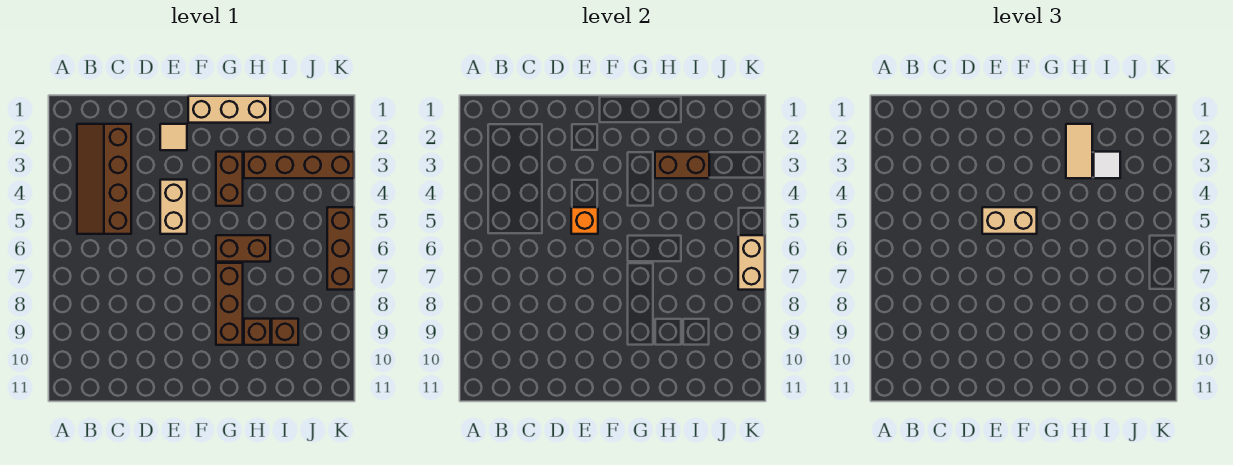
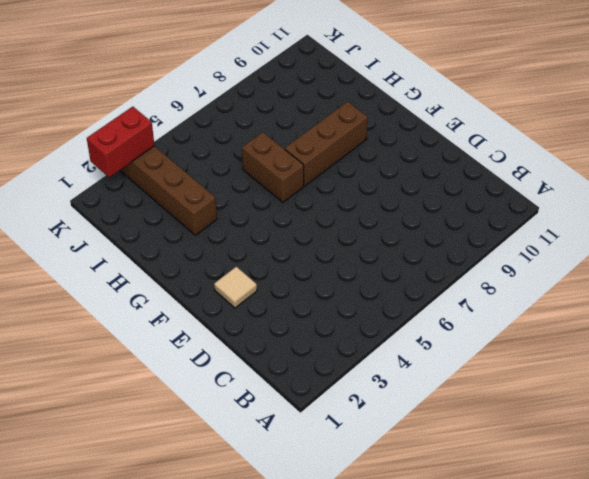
red brick K2:K3 level 2 -> none
none -> brown slope B2:C5 level 1 top C
none -> tan brick E4:E5 level 1
none -> tan brick F1:H1 level 1

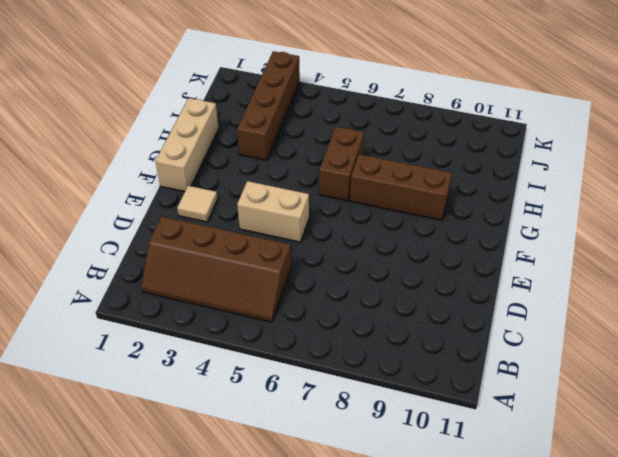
none -> brown brick G3:G4 level 1
none -> brown brick H9 level 1
none -> brown brick I9 level 1

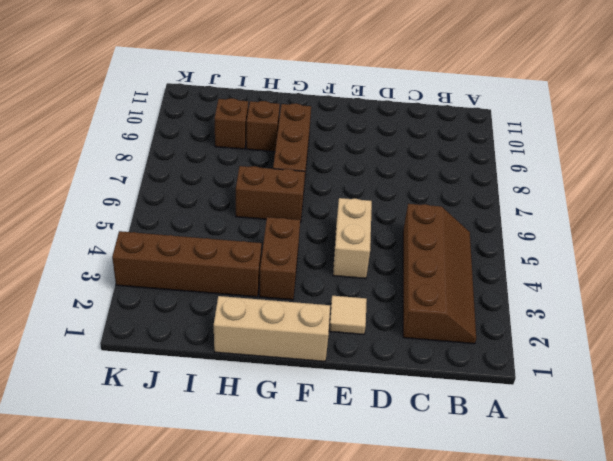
none -> brown brick K5:K7 level 1
none -> orange brick E5 level 2
none -> brown brick H3:I3 level 2

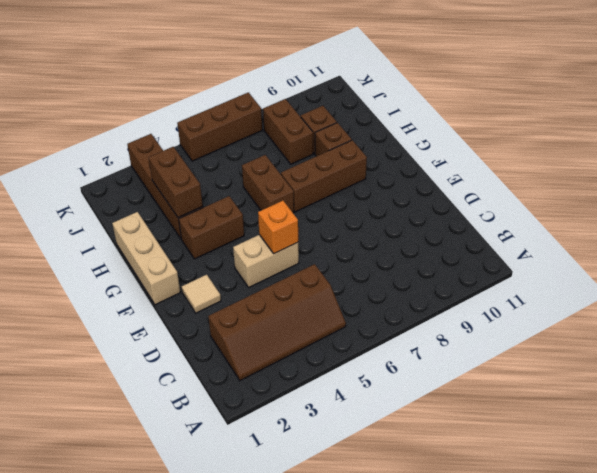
brown brick I8:J8 level 1 -> none
none -> tan brick K6:K7 level 2
none -> tan brick E5:F5 level 3
none -> tan tile H2:H3 level 3

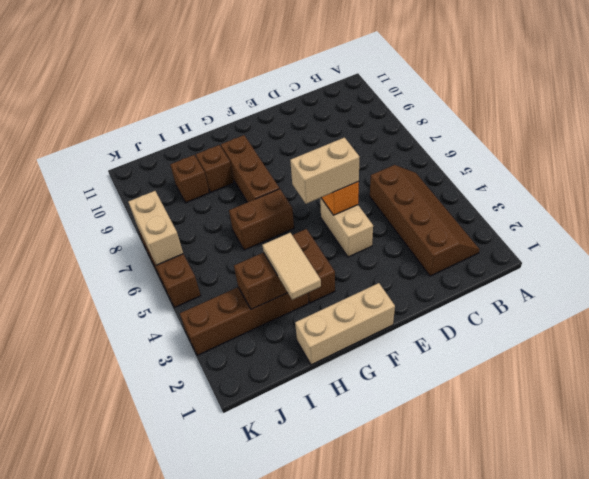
none -> tan tile E2 level 1
none -> white tile I3 level 3

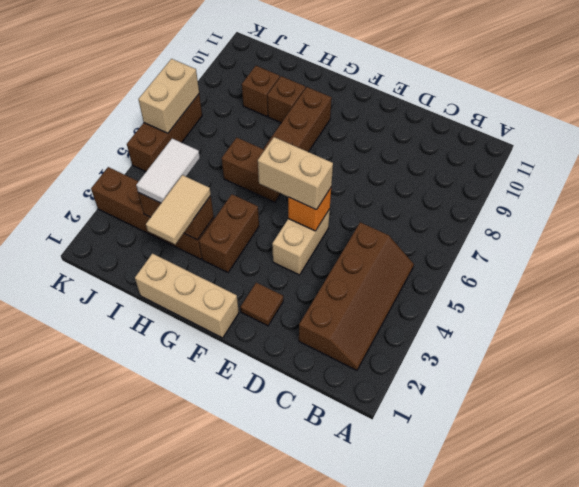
brown tile E2 level 1 -> tan tile E2 level 1
white tile I3:I4 level 3 -> white tile I3 level 3

